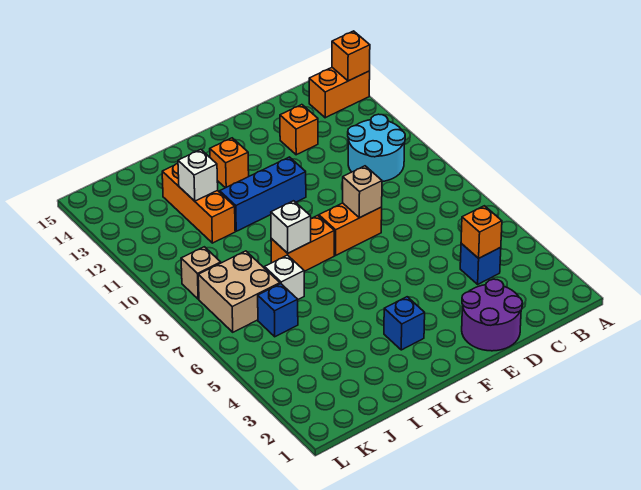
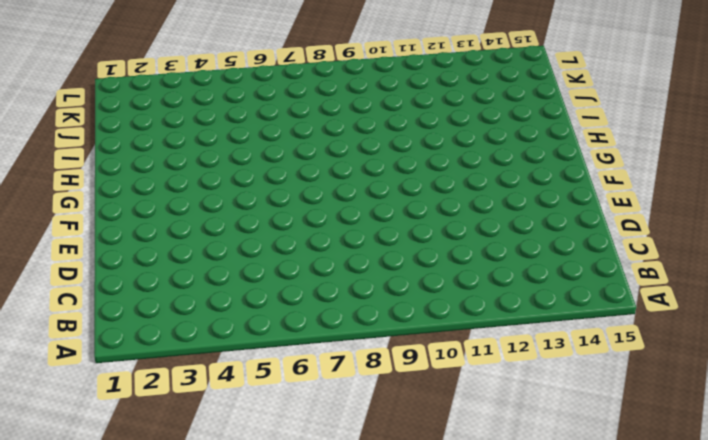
none -> orange brick A14:B14 level 1
none -> cyan round brick B10:C11 level 1
none -> blue brick C4 level 1

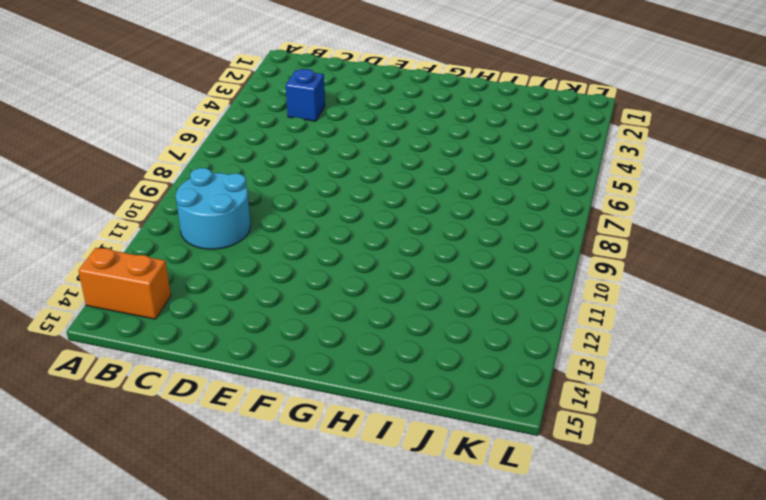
none -> purple round brick D1:E2 level 1
none -> orange brick D13 level 1
none -> orange brick E8:F8 level 1

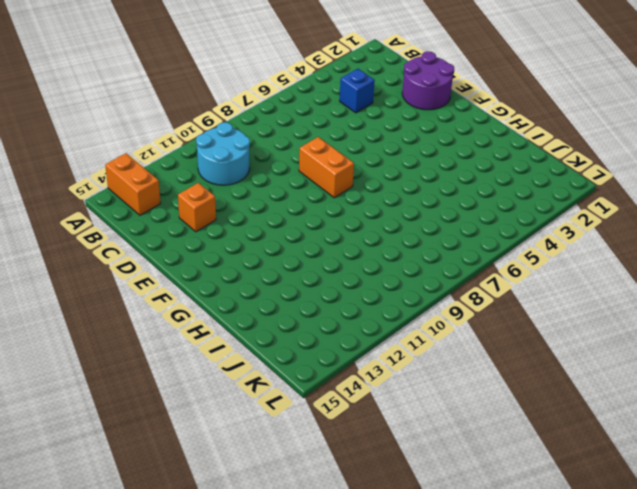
none -> blue brick F11:H11 level 1
none -> blue brick G3 level 1
none -> orange brick G8:H8 level 1

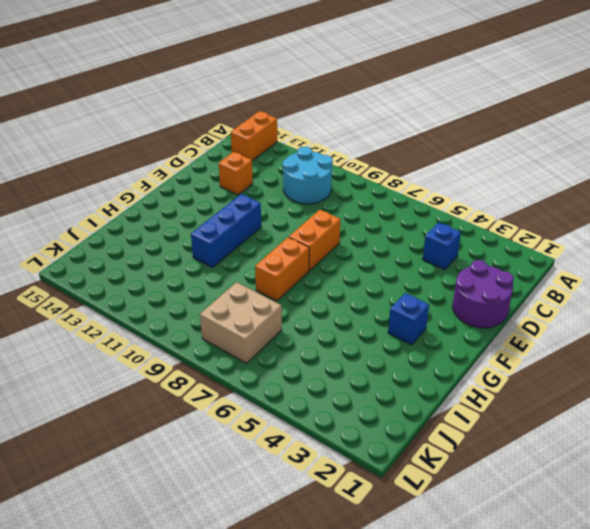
none -> orange brick G13 level 1
none -> white brick I7 level 1
none -> orange brick I11:I13 level 1

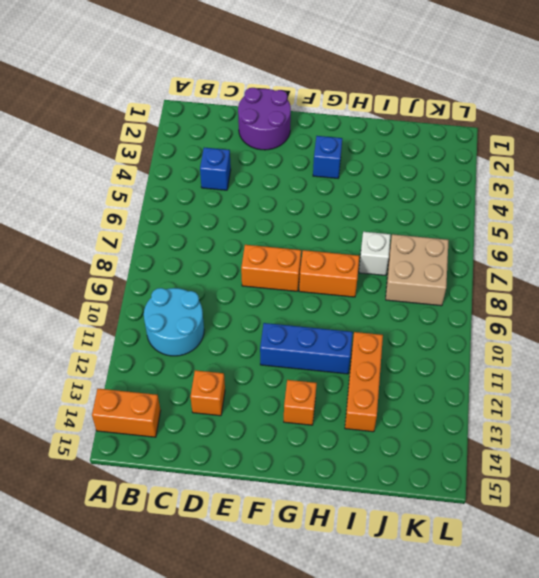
none -> blue brick J6 level 1
none -> tan brick K9 level 1
none -> orange brick A14 level 2

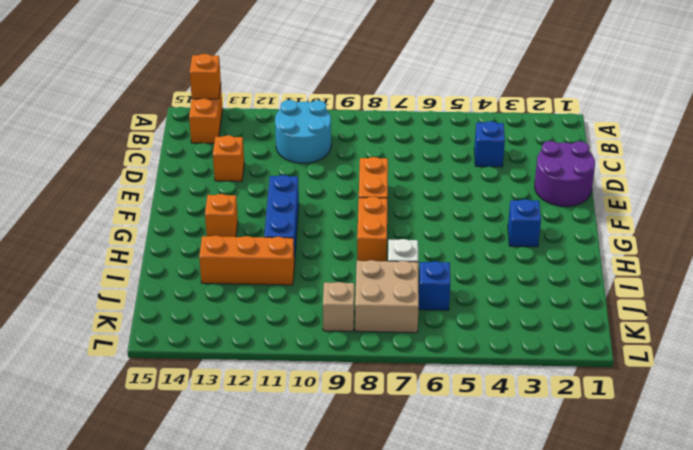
none -> orange brick C4 level 2
none -> tan brick E8 level 2
none -> white brick H8 level 2

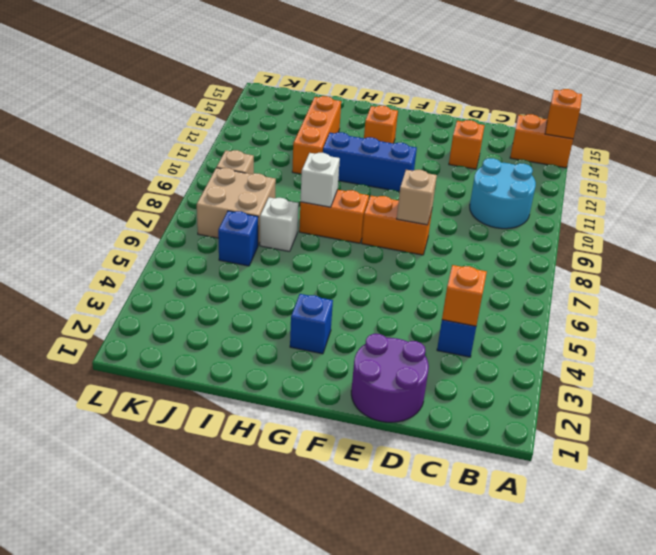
none -> white brick I12 level 2

